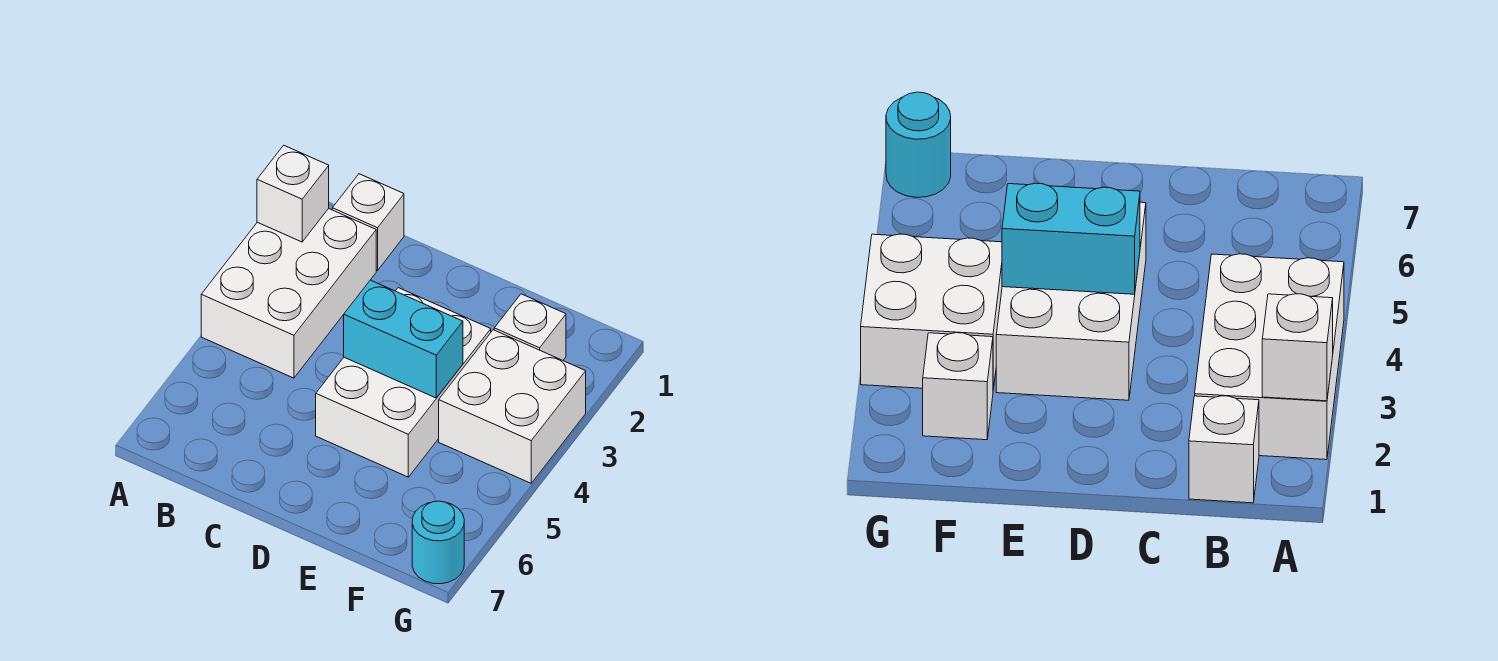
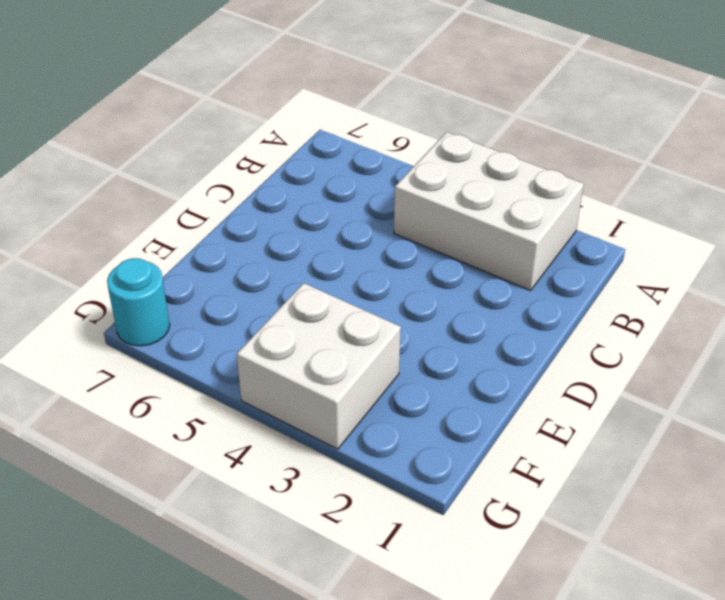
none -> white brick B1 level 1
none -> white brick D3:E5 level 1

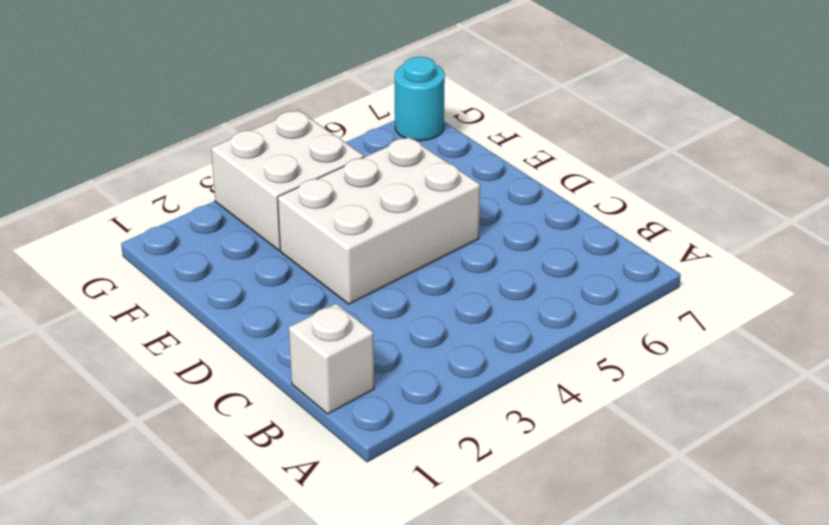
none -> white brick A2:B4 level 1
none -> white brick F2 level 1

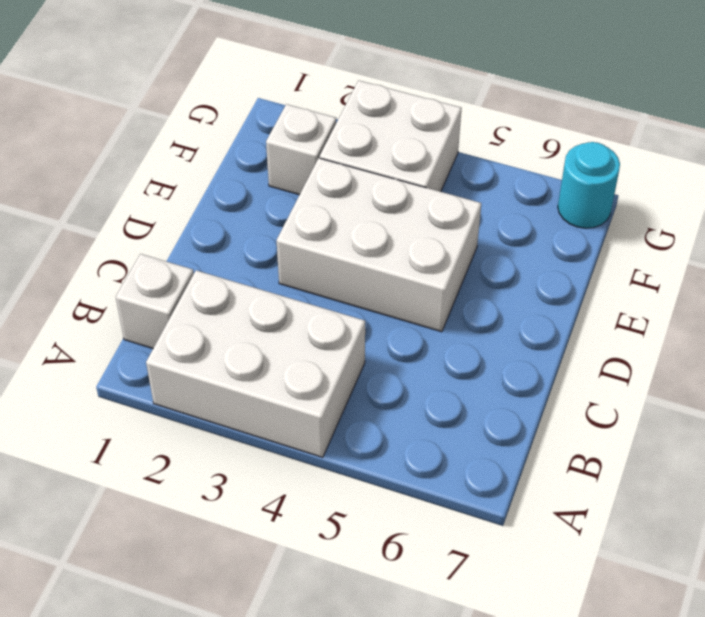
none -> white brick A2 level 2
none -> cyan brick D4:E4 level 2

